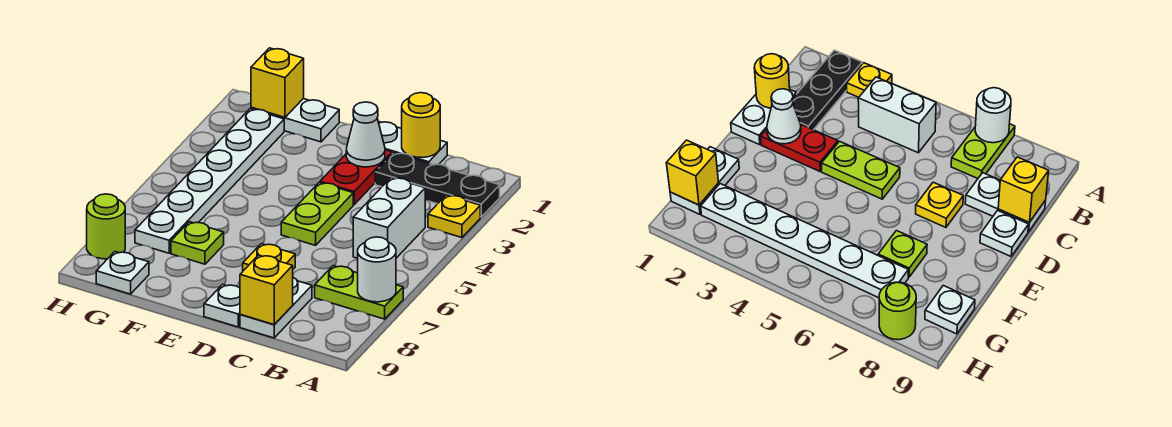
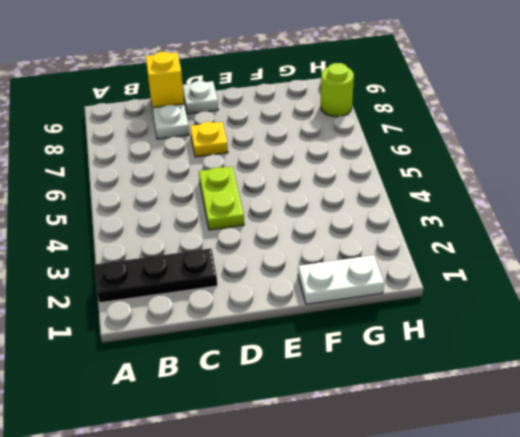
none -> yellow plate A3 level 1
none -> lime plate A7:B7 level 1
none -> white brick B4:B5 level 1

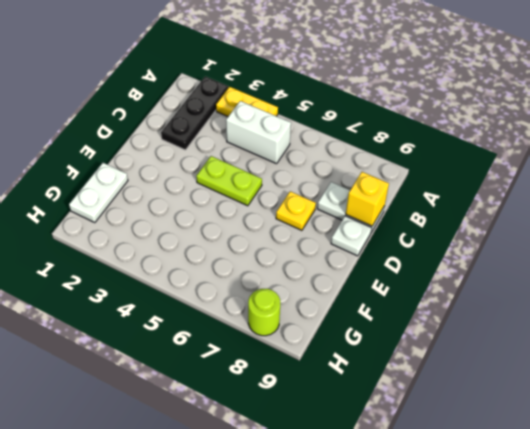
yellow plate A3:A4 level 1 -> yellow plate A3 level 1
none -> lime plate A7:B7 level 1
none -> white plate C1:D1 level 1
none -> red plate D2:D3 level 1

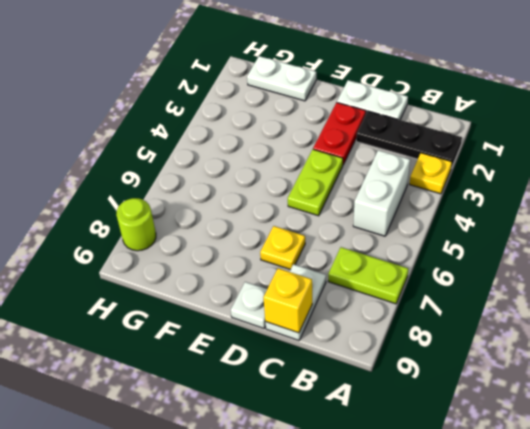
none -> lime plate F7 level 1
none -> white plate G2:G7 level 1
none -> white plate G9 level 1

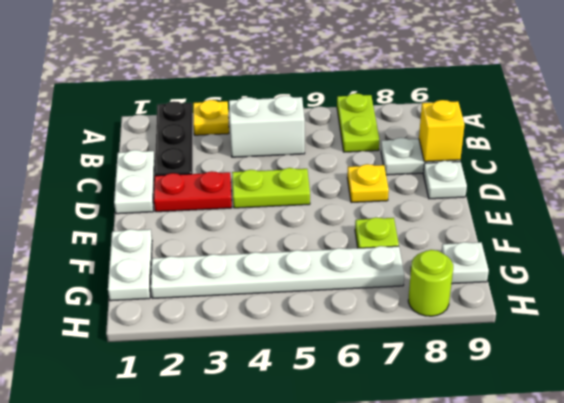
none -> white round brick A7 level 2
none -> yellow round brick C1 level 2
none -> white cone D2 level 2

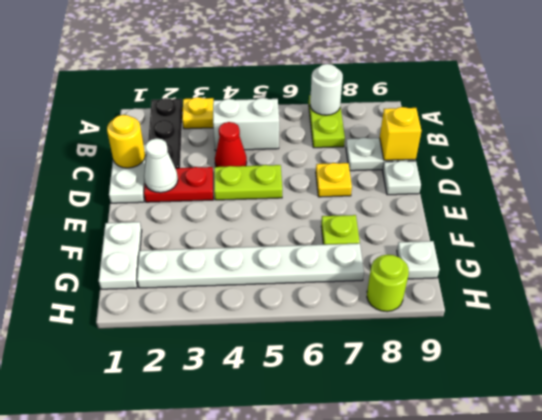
red cone C4 level 1 -> none
none -> yellow brick G1 level 2

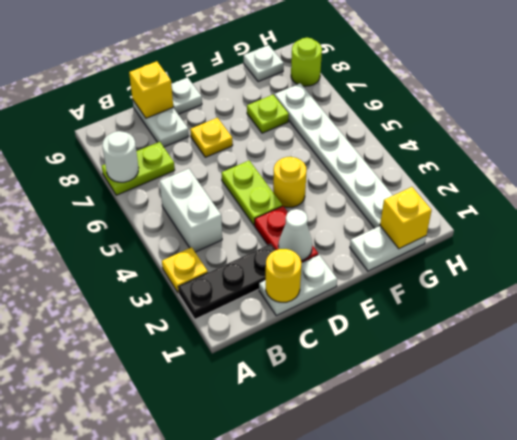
yellow round brick E4 level 1 -> none

